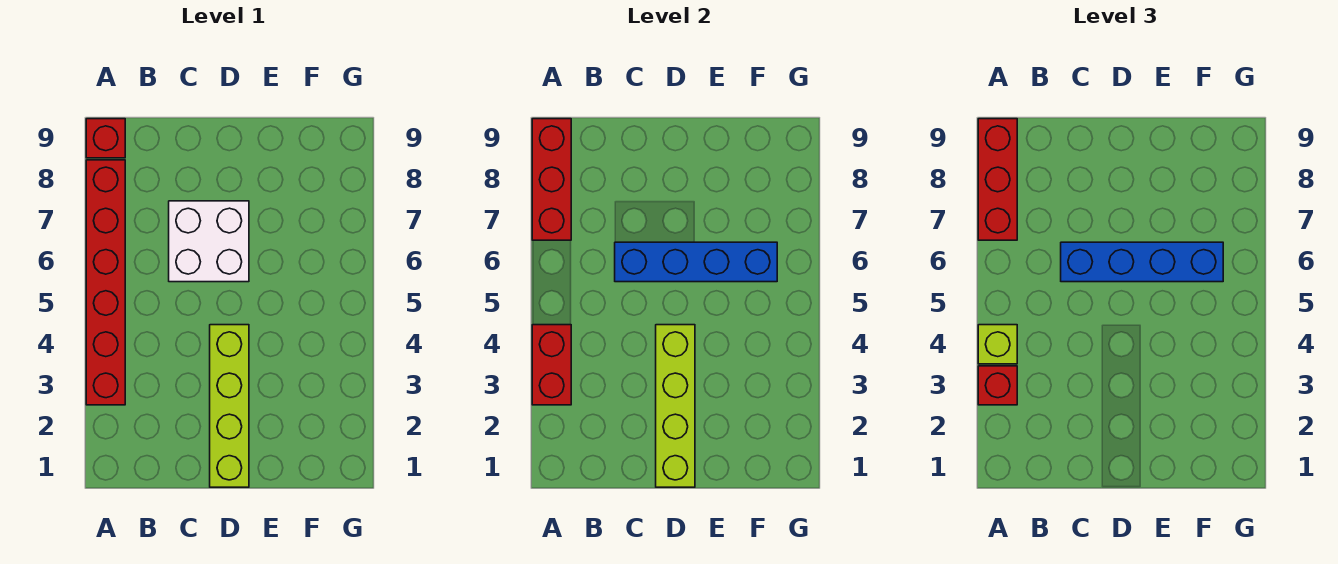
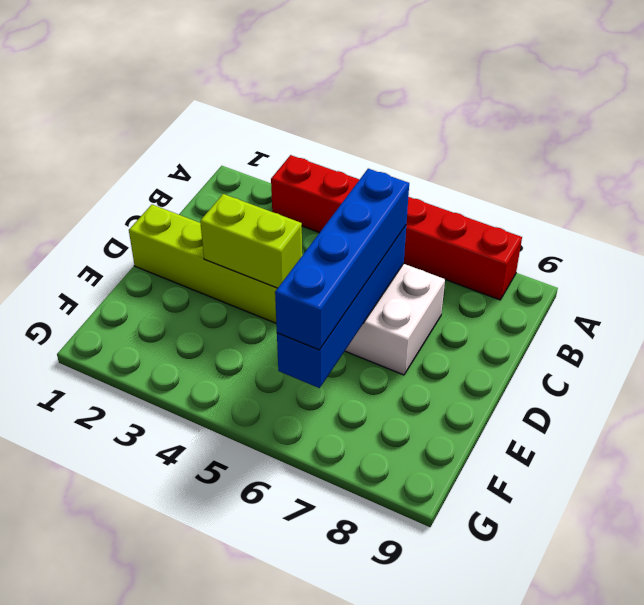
lime brick D3:D4 level 2 -> lime brick D1:D4 level 2
none -> red brick A9 level 1
none -> red brick A3:A4 level 2
none -> red brick A7:A9 level 2

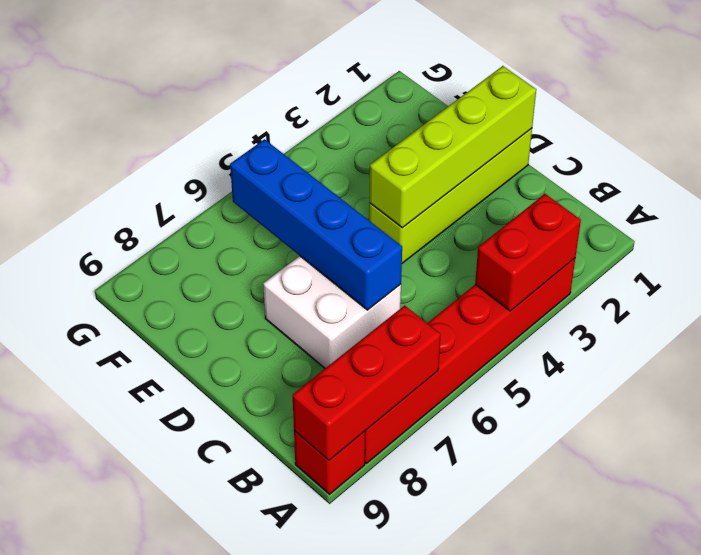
none -> red brick A3 level 3
none -> lime brick A4 level 3
none -> red brick A7:A9 level 3

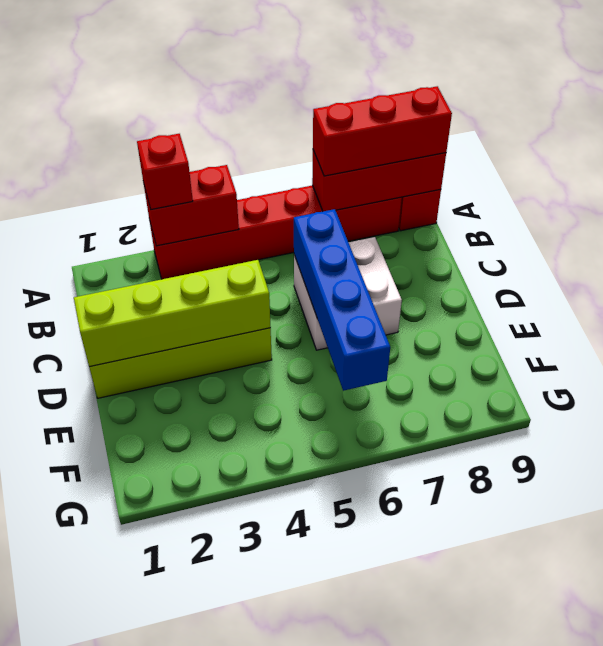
none -> lime brick A4 level 3
none -> blue brick C6:F6 level 3

